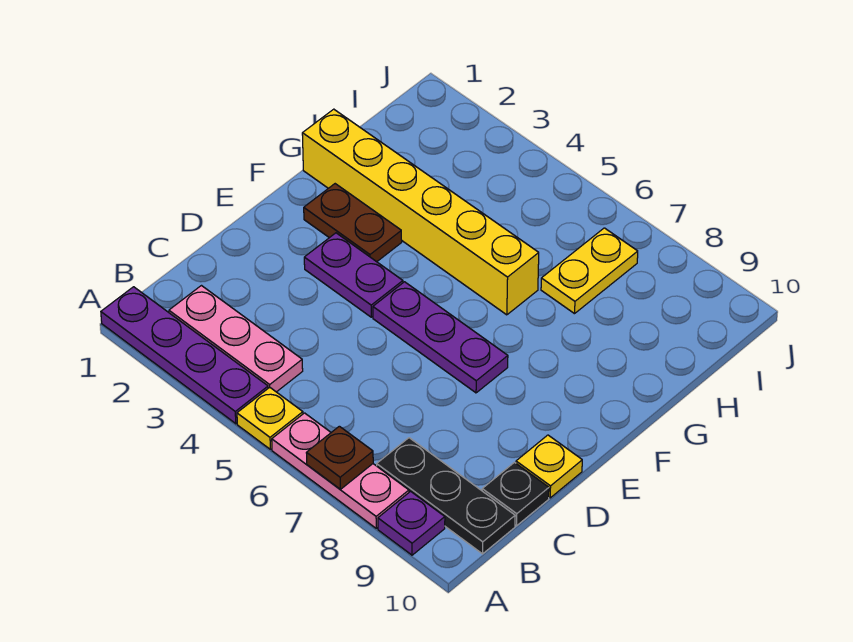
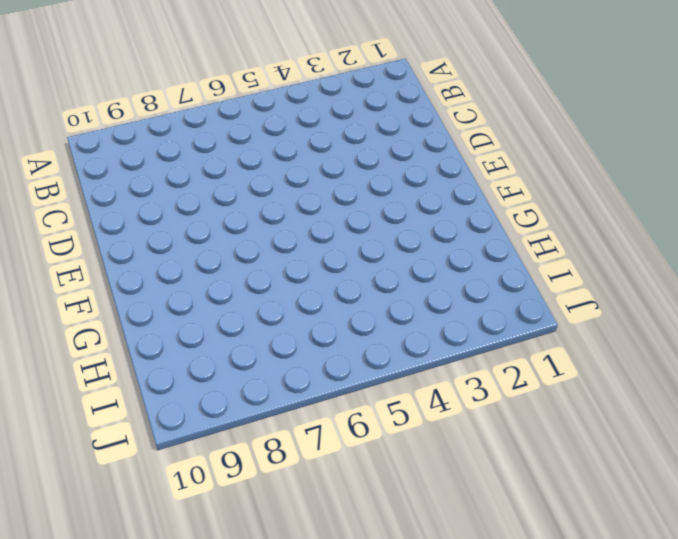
none -> purple plate A1:A4 level 1
none -> yellow plate A5 level 1
none -> pink plate A6:A8 level 1

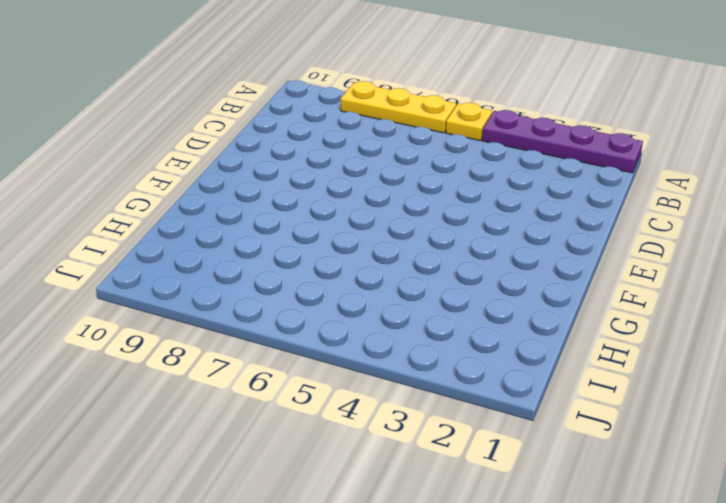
yellow plate A6:A8 level 1 -> pink plate A6:A8 level 1
none -> purple plate A9 level 1
none -> pink plate B2:B4 level 1
none -> black plate B8:B10 level 1

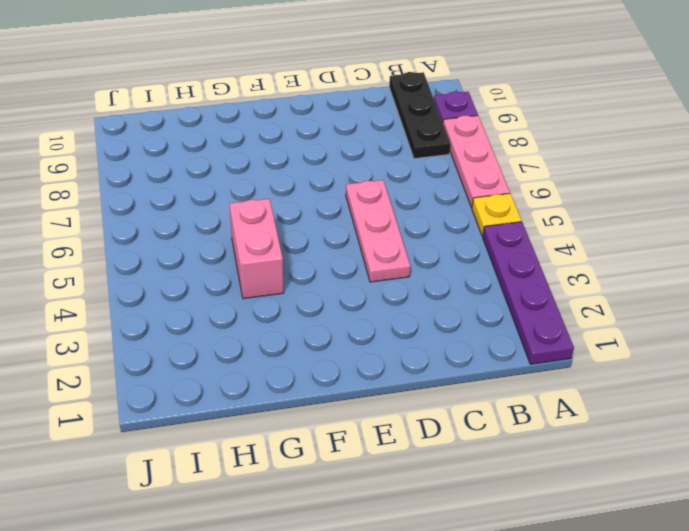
pink plate D4:D6 level 1 -> pink plate B2:B4 level 1
pink brick G4:G5 level 1 -> yellow brick G1:G6 level 1
none -> black plate C10 level 1
none -> yellow plate D10 level 1
none -> purple plate E3:E4 level 1

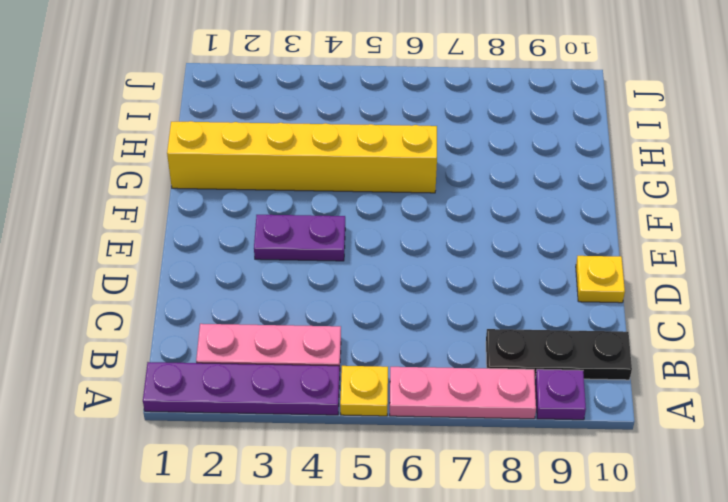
none -> black plate C10 level 1
none -> purple plate E5:E7 level 1
none -> brown plate F2:F3 level 1

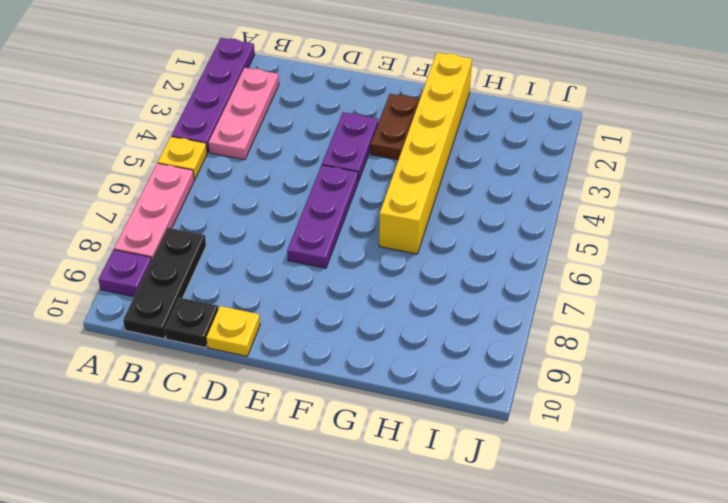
none -> yellow plate H7:I7 level 1
none -> brown plate A7 level 2

